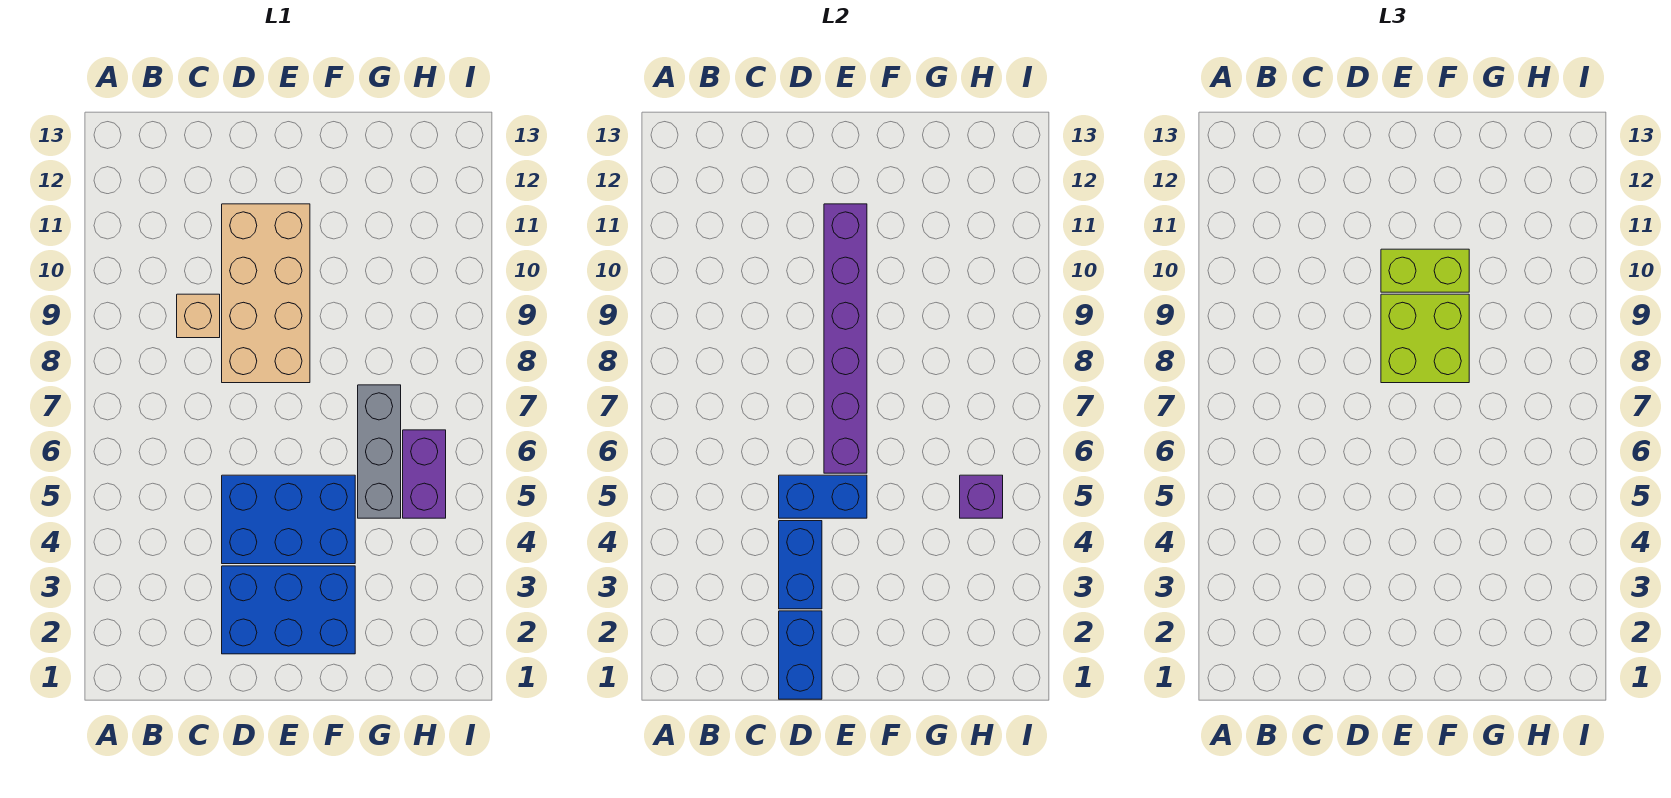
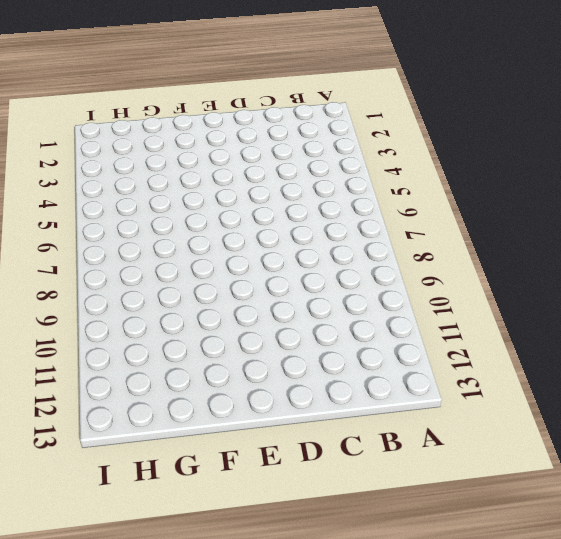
none -> tan brick C9 level 1
none -> blue brick D2:F3 level 1
none -> blue brick D4:F5 level 1

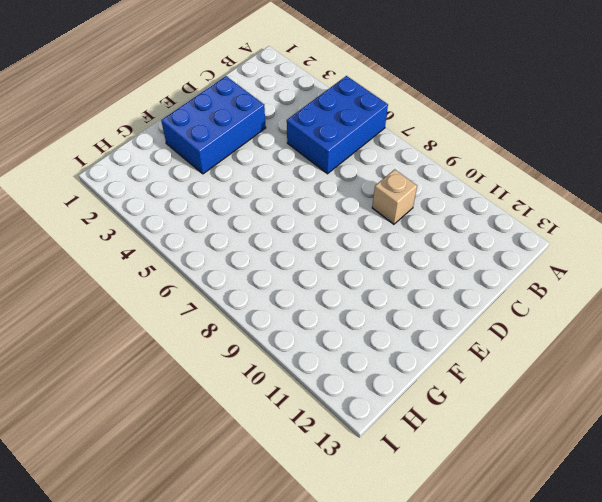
blue brick A5:C6 level 1 -> blue brick D4:F5 level 1
none -> tan brick D8:E11 level 1
none -> grey brick G5:G7 level 1
none -> purple brick H5:H6 level 1

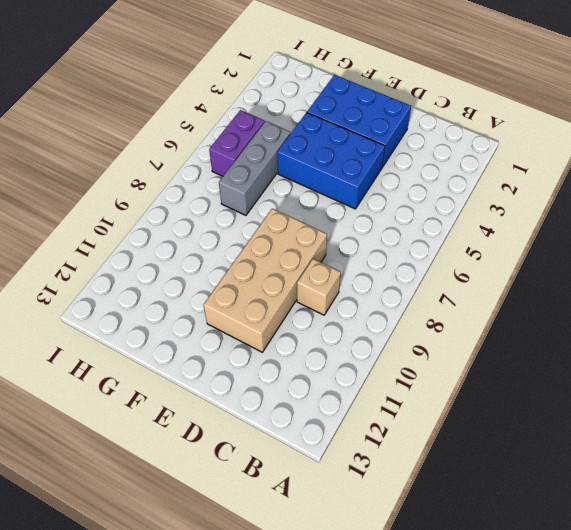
none -> blue brick D1:D2 level 2
none -> blue brick D3:D4 level 2
none -> blue brick D5:E5 level 2

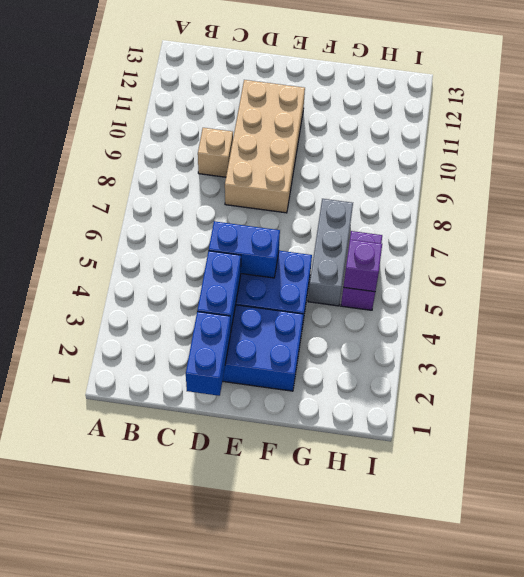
none -> purple brick E6:E11 level 2
none -> lime brick E8:F9 level 3
none -> lime brick E10:F10 level 3

